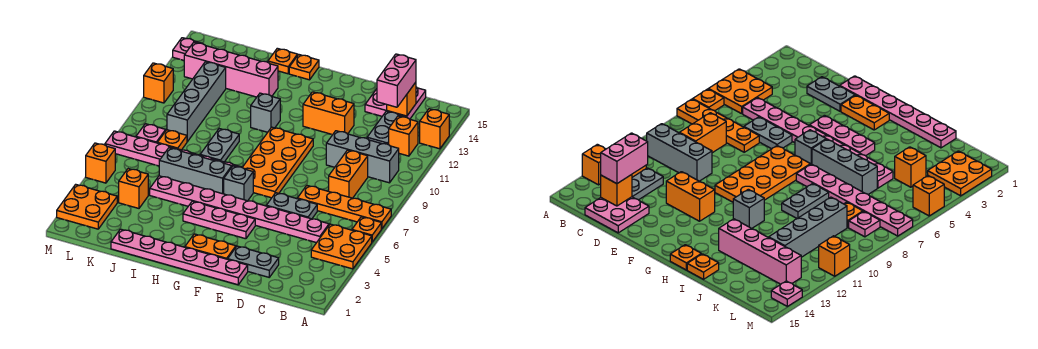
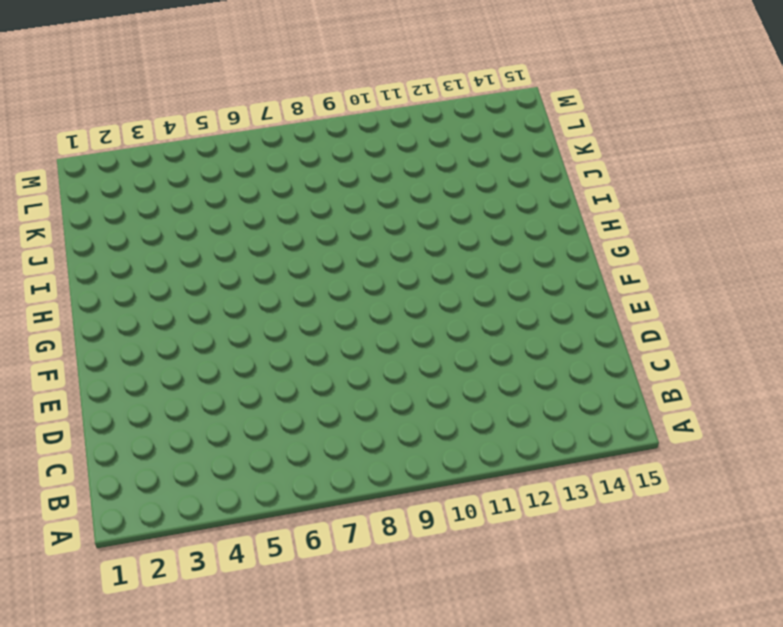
none -> orange plate A4:B5 level 1
none -> orange plate A6 level 1
none -> orange plate A7:D7 level 1
none -> orange brick A13 level 1

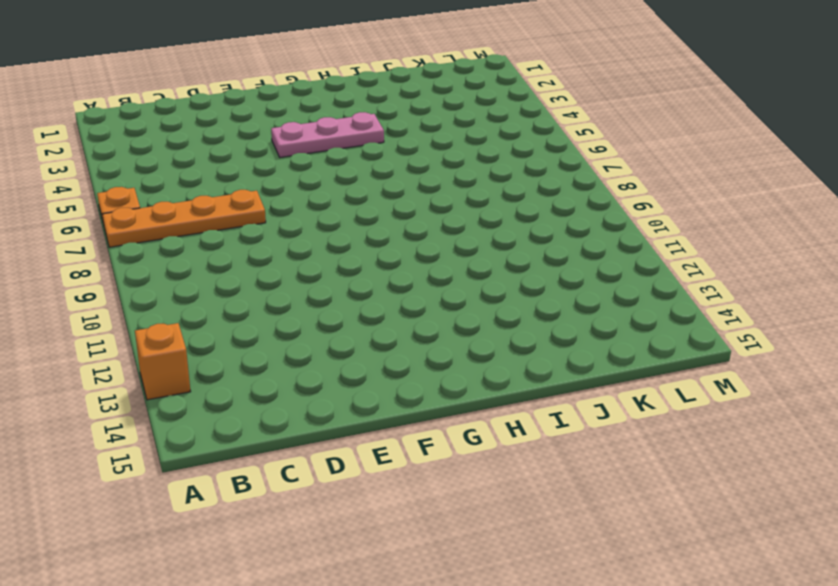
none -> orange plate A4:B5 level 1
none -> grey brick B10:D10 level 1
none -> orange brick B12 level 1
none -> pink plate C5:J5 level 1

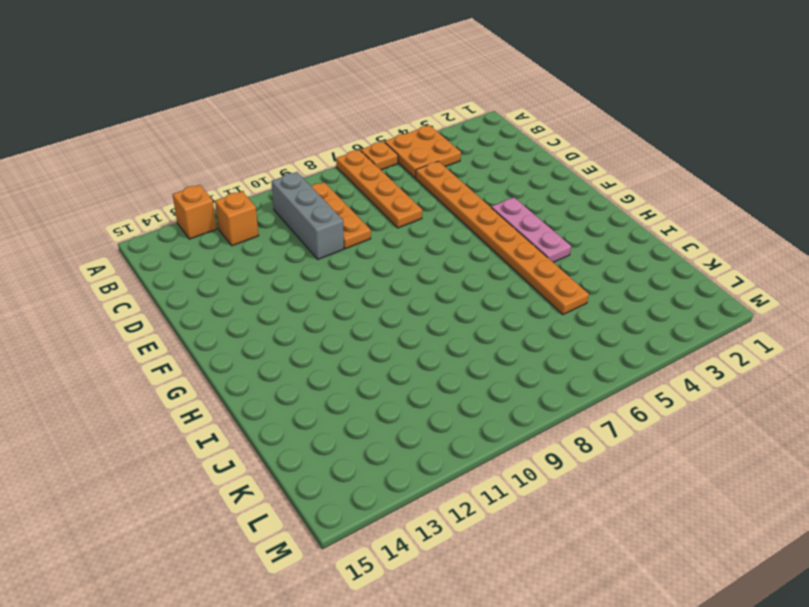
orange plate B9:D9 level 1 -> orange brick C8:C9 level 1
orange plate C5:J5 level 1 -> pink plate C5:J5 level 1
none -> grey plate C12:C13 level 1
none -> pink plate C14:D15 level 1
none -> grey plate D2:E2 level 1
none -> grey plate D6:E6 level 1

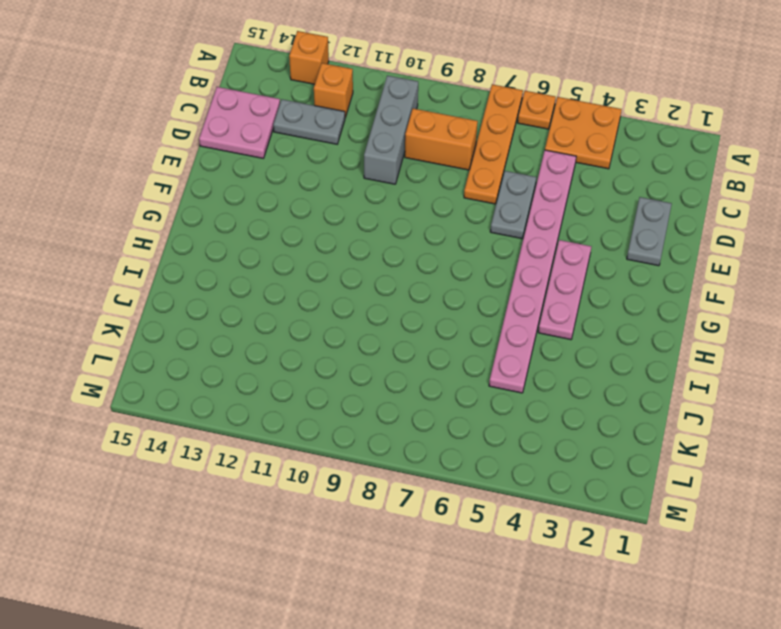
none -> pink plate E1:J1 level 1
none -> orange brick E12:F12 level 1
none -> orange plate F2:G2 level 1
none -> orange plate F7:G10 level 1

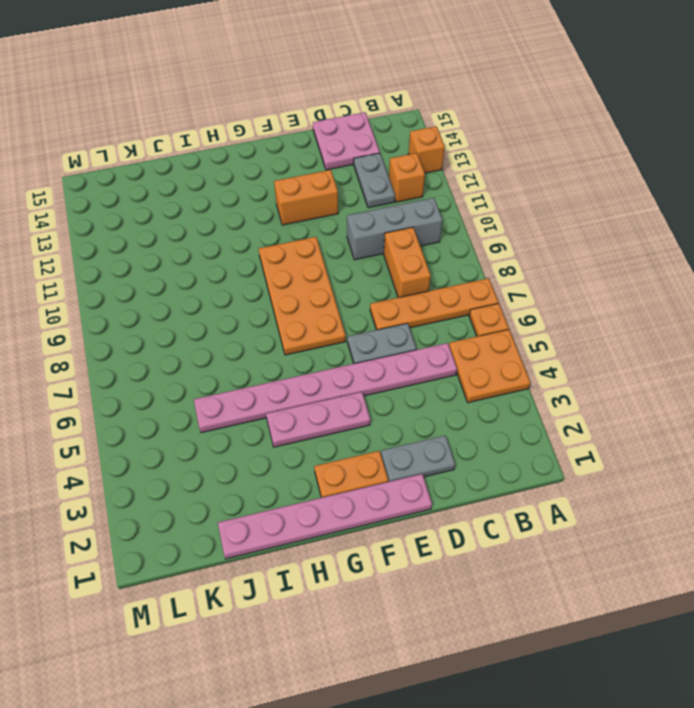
none -> grey brick G6 level 1
none -> grey brick H6:J6 level 1
none -> pink plate H7:M7 level 1
none -> grey brick H11 level 1

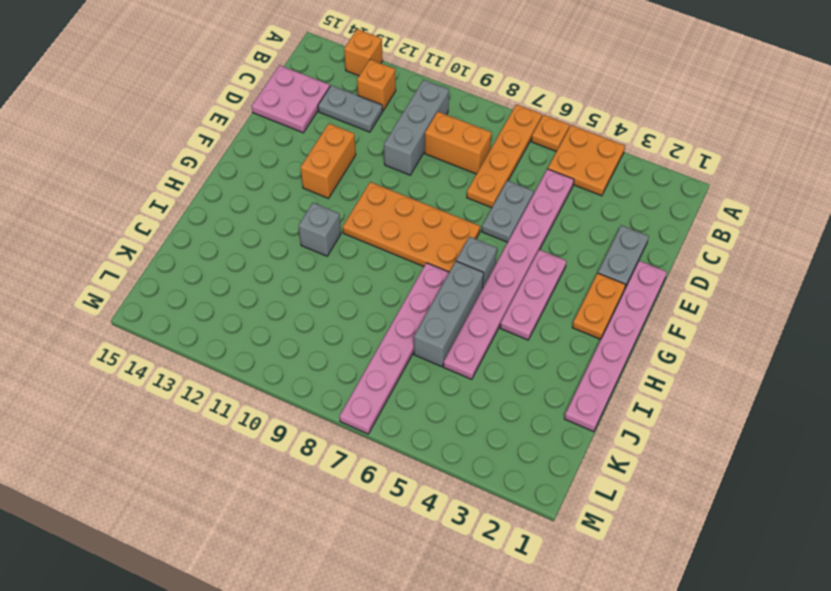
none -> orange plate H15 level 1
none -> grey plate I8:I9 level 1
none -> pink brick I13:L13 level 1
none -> orange plate I15 level 1

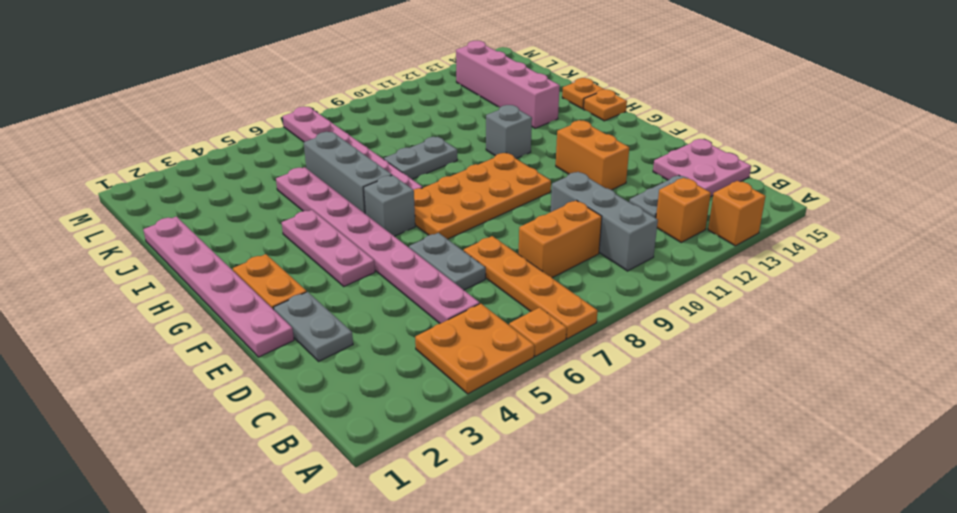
none -> orange brick K4 level 1
none -> orange plate K8 level 1
none -> grey brick K9:K12 level 1
none -> orange plate L2:M3 level 1

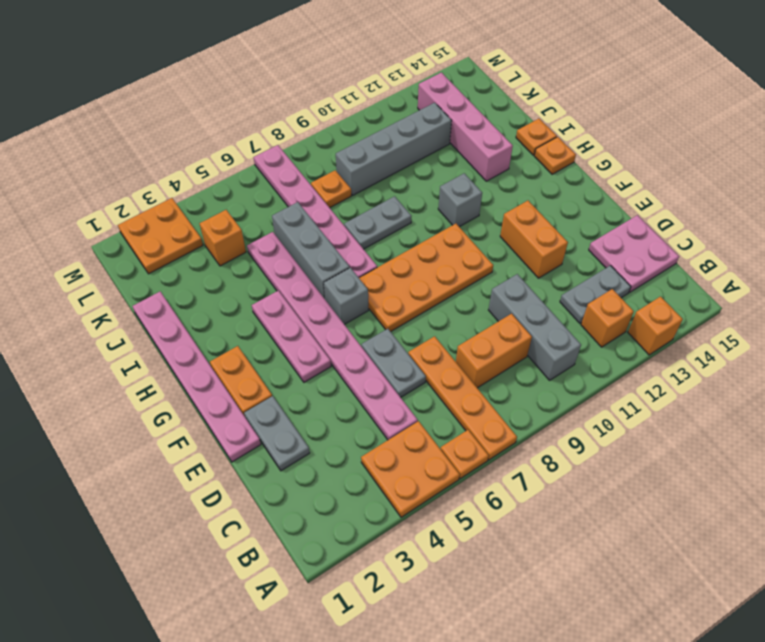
none -> pink plate L8 level 1
none -> orange brick M5 level 1
none -> orange brick M11 level 1
none -> pink plate M14 level 1

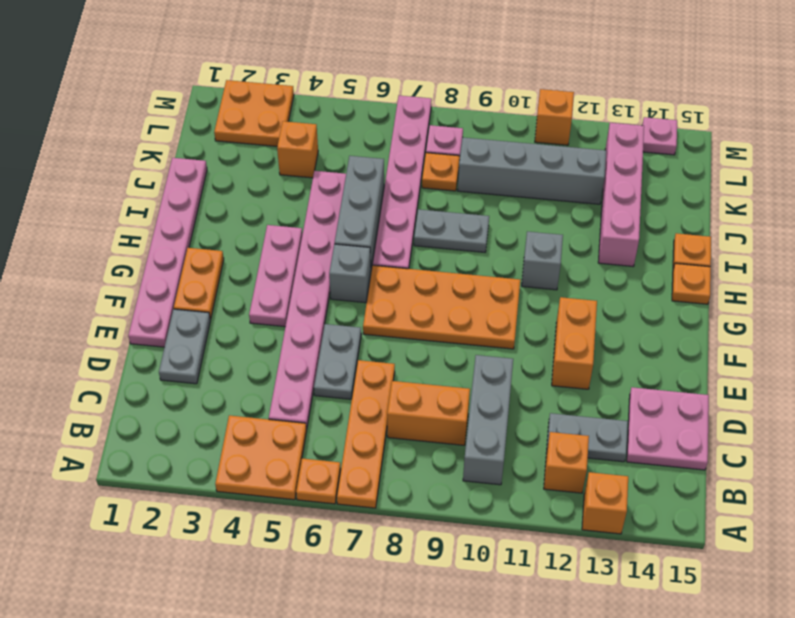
none -> orange brick M5 level 1
none -> orange brick C14 level 2
none -> pink brick C13:C14 level 3

